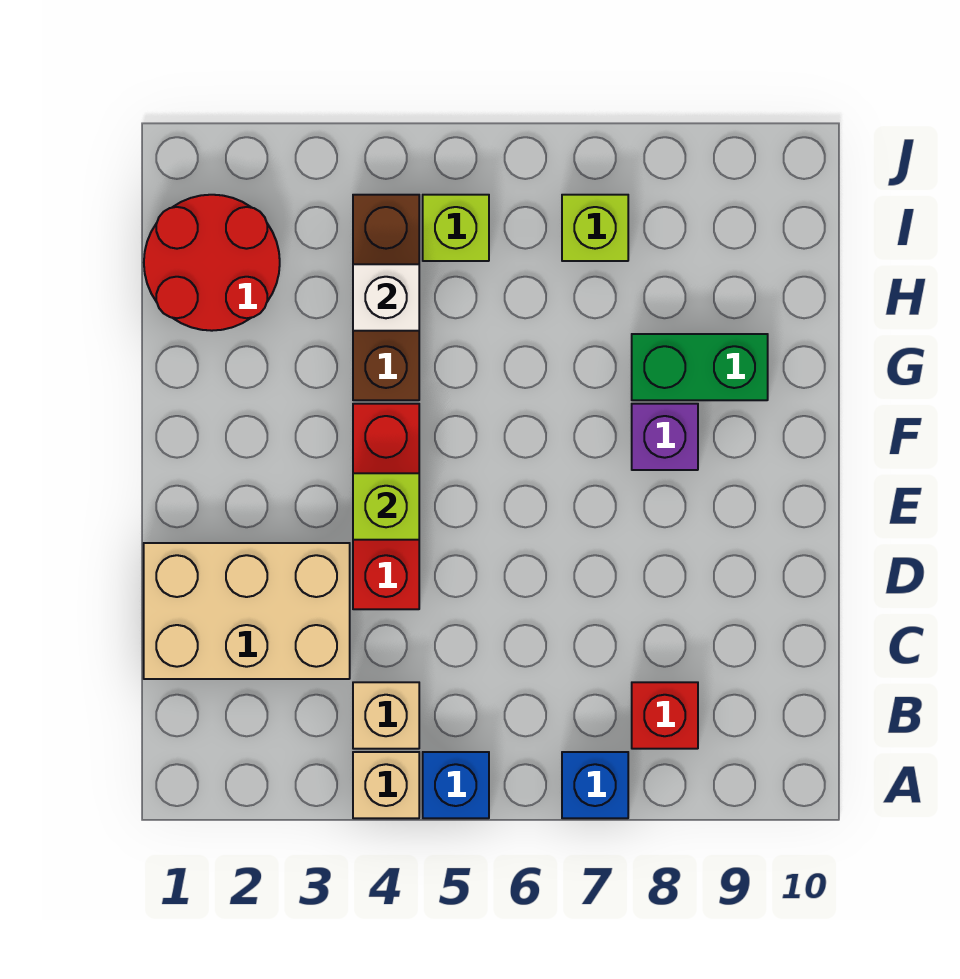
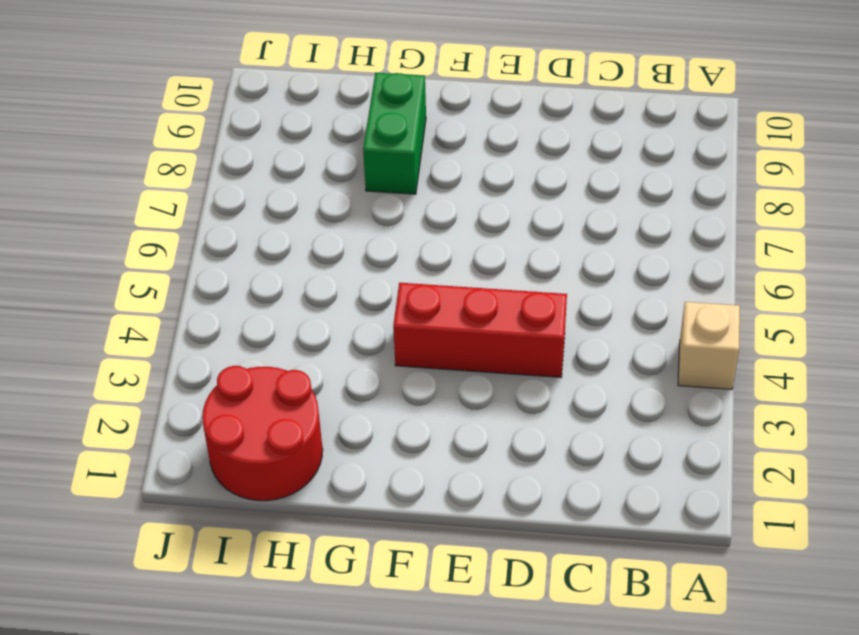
none -> blue brick A5 level 1
none -> blue brick A7 level 1
none -> tan brick B4 level 1

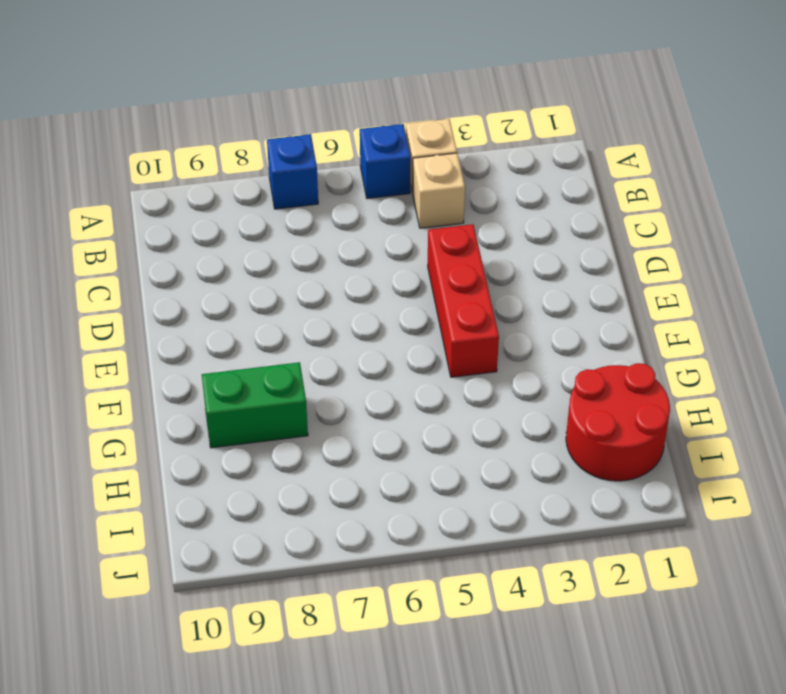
none -> red brick B8 level 1
none -> tan brick C1:D3 level 1
none -> purple brick F8 level 1

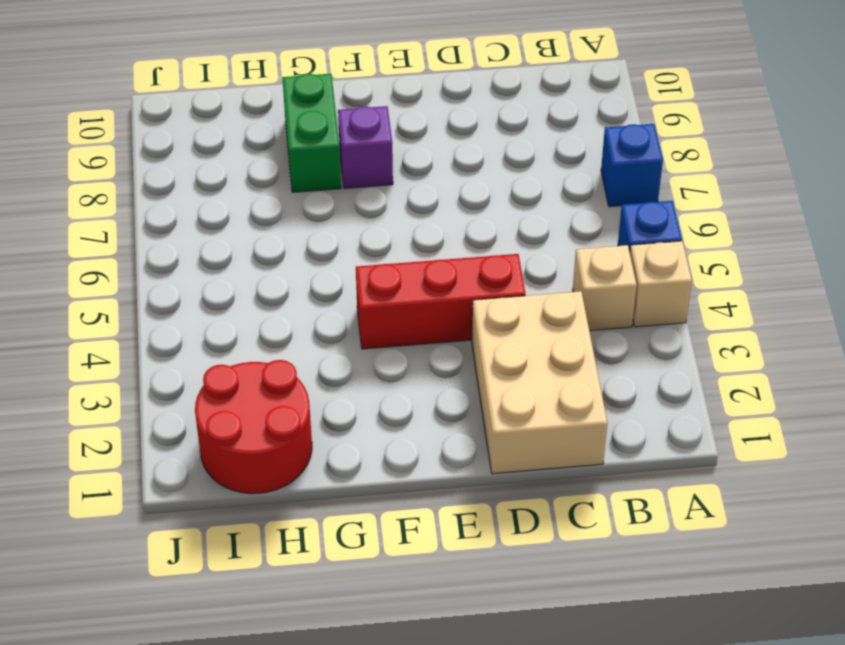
none -> red brick B8 level 1
none -> brown brick G4:I4 level 1
none -> lime brick I5 level 1

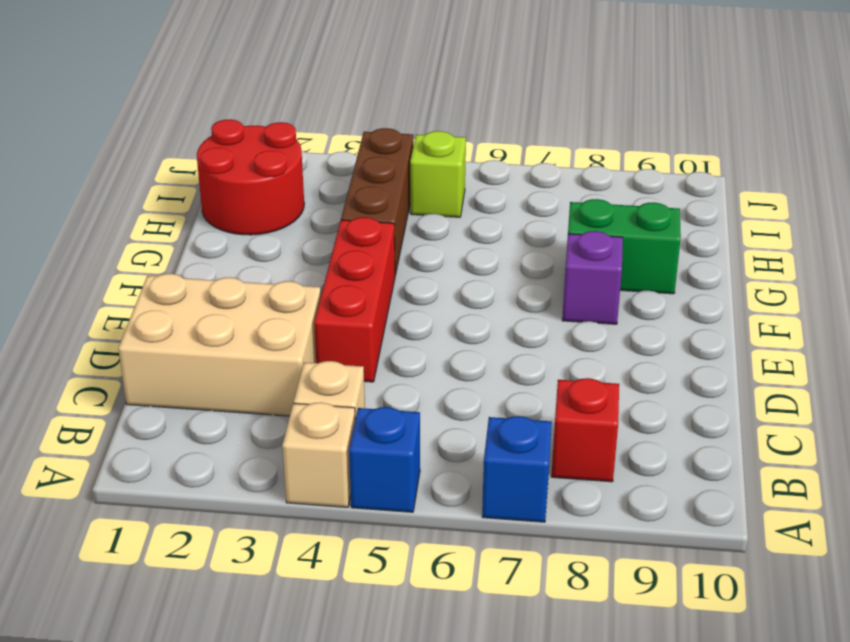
none -> lime brick I7 level 1
none -> lime brick E4 level 2
none -> white brick H4 level 2

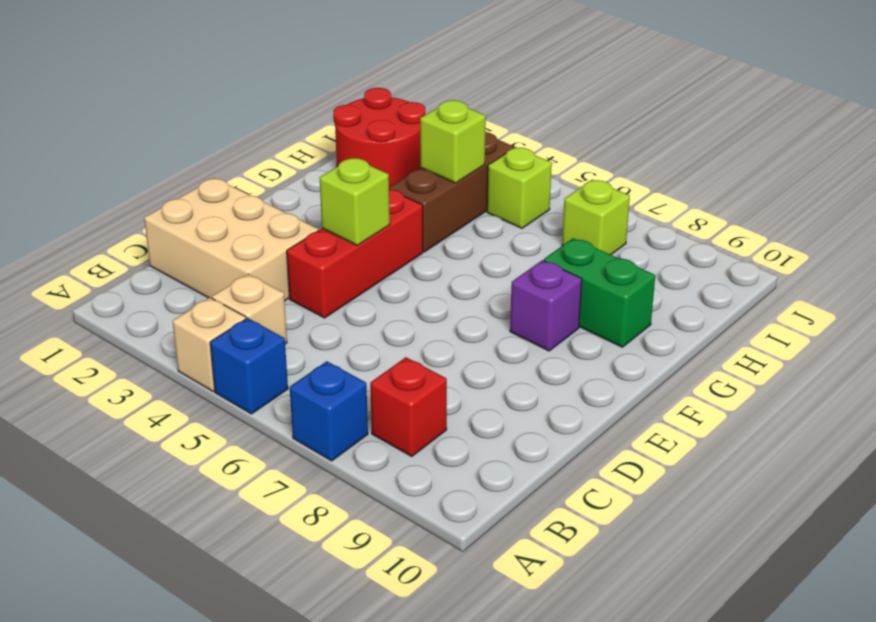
lime brick H4 level 2 -> white brick H4 level 2

